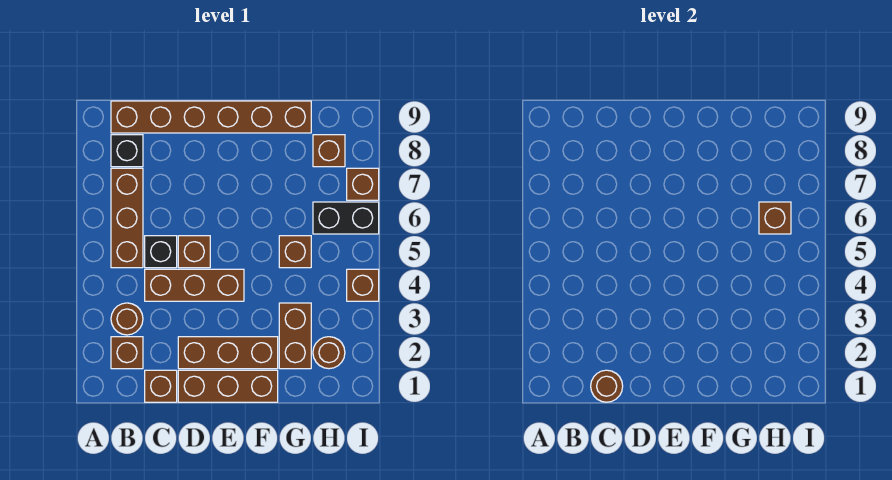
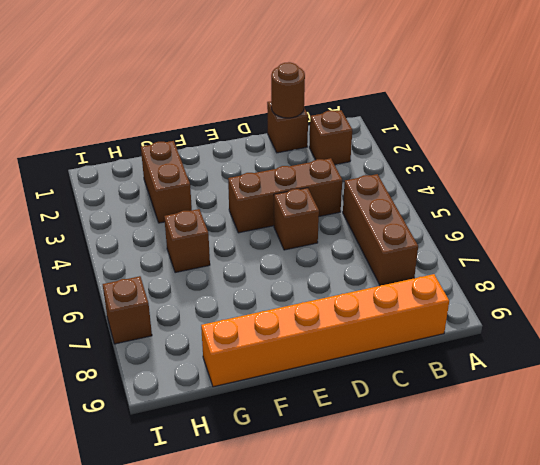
orange brick B9:G9 level 1 -> brown brick B9:G9 level 1
none -> brown round brick B3 level 1
none -> black brick B8 level 1
none -> black brick C5 level 1

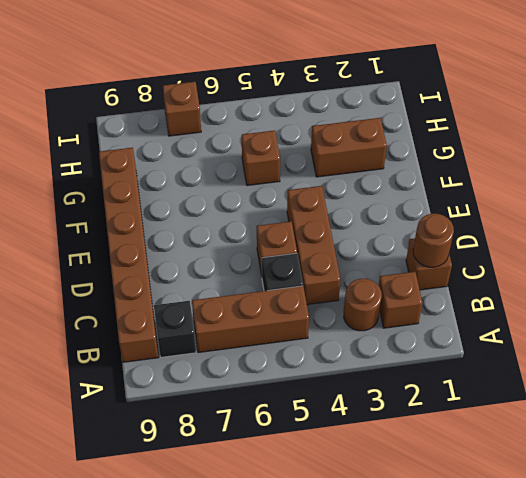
none -> brown brick D1:F1 level 1
none -> brown brick D2:F2 level 1
none -> brown round brick H2 level 1

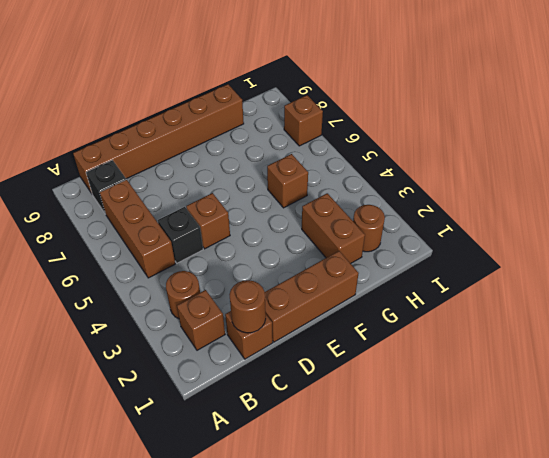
none -> brown brick C4:E4 level 1
none -> brown brick D2:F2 level 1
none -> black brick H6:I6 level 1

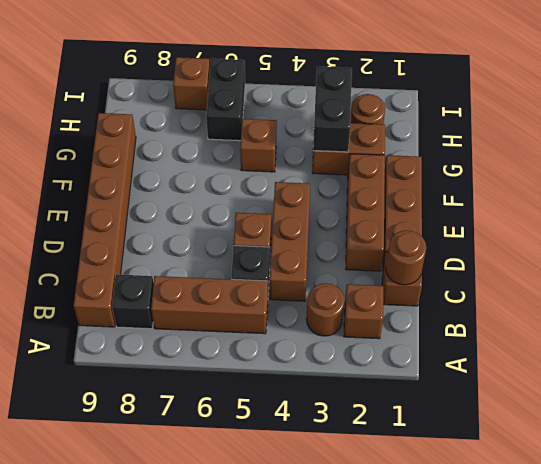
black brick G3:H3 level 2 -> none
none -> brown brick H8 level 1
none -> brown brick I4 level 1
none -> brown brick H6 level 2

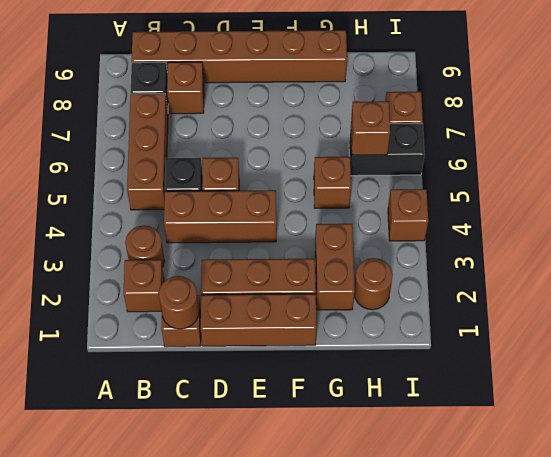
brown brick C8 level 1 -> brown brick H8 level 1

